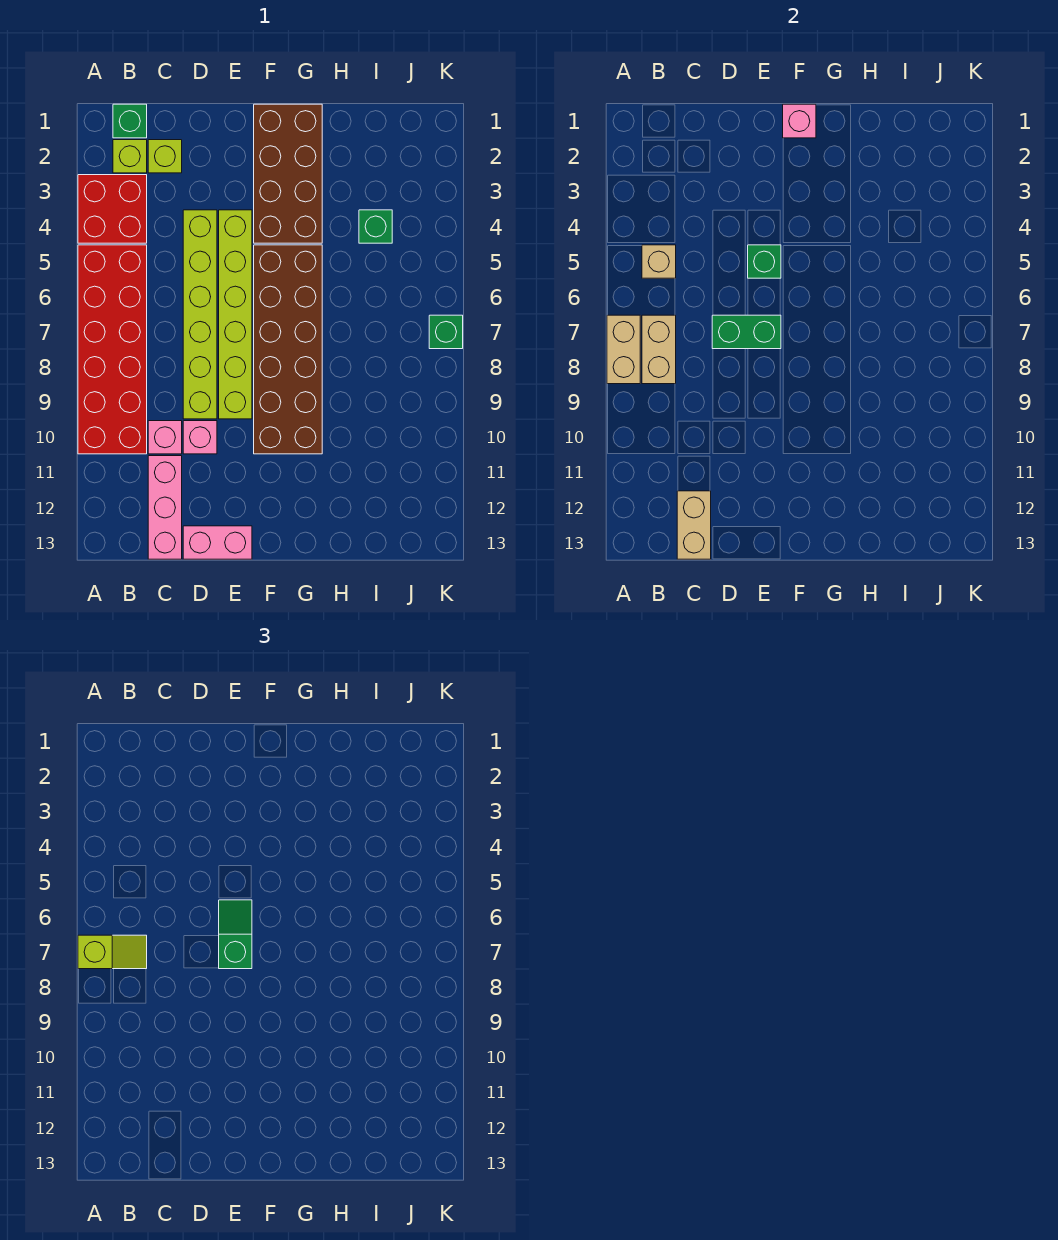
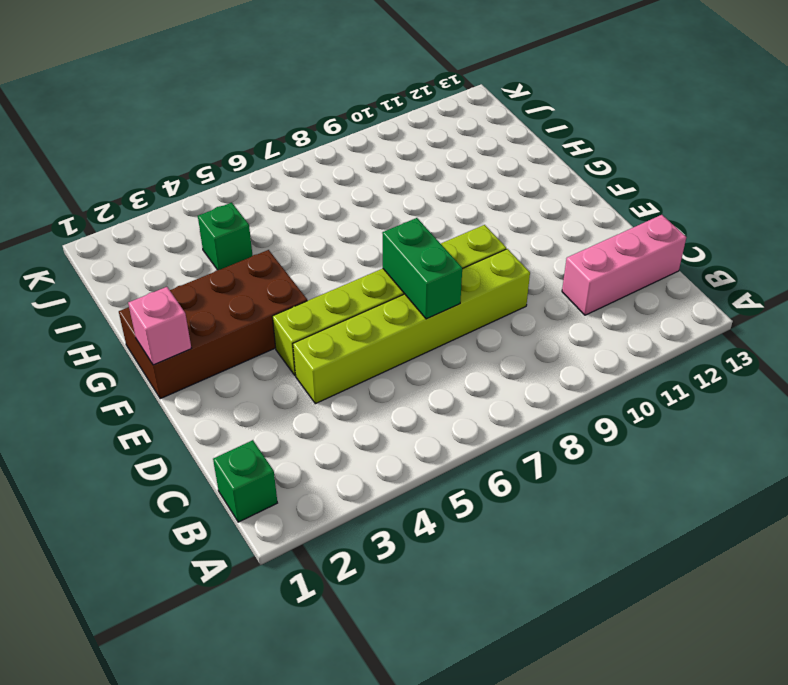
none -> red brick A3:B4 level 1
none -> red brick A5:B10 level 1
none -> lime brick B2 level 1

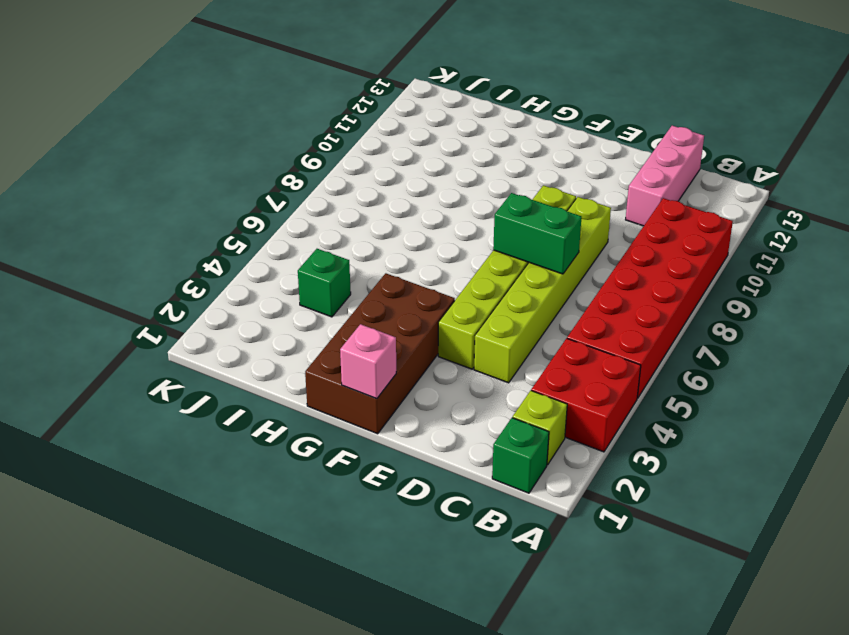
none -> lime brick C2 level 1
none -> pink brick C10 level 1
none -> pink brick D10 level 1

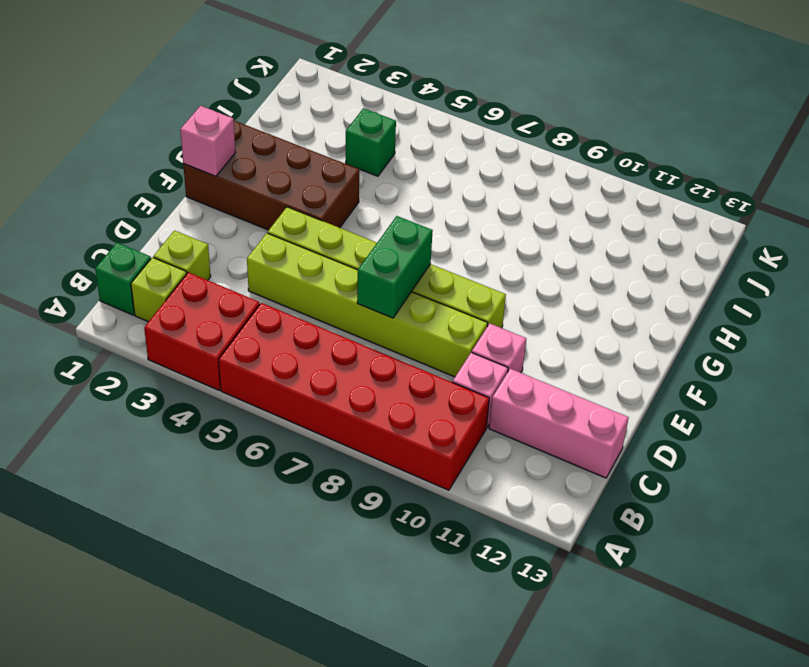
none -> pink brick D13:E13 level 1
none -> brown brick F5:G10 level 1
none -> green brick K7 level 1

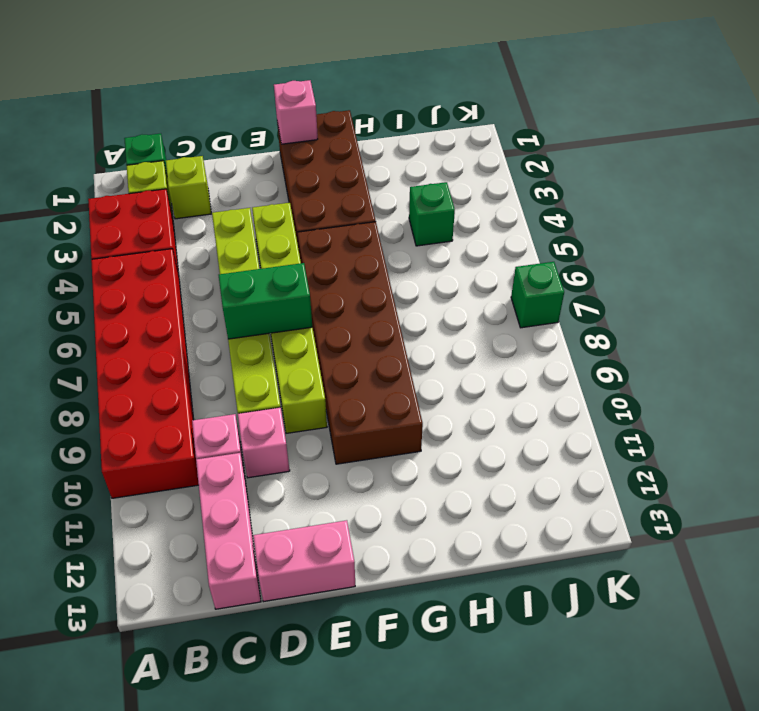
none -> tan brick A7:A8 level 2
none -> tan brick B5 level 2
none -> tan brick B7:B8 level 2

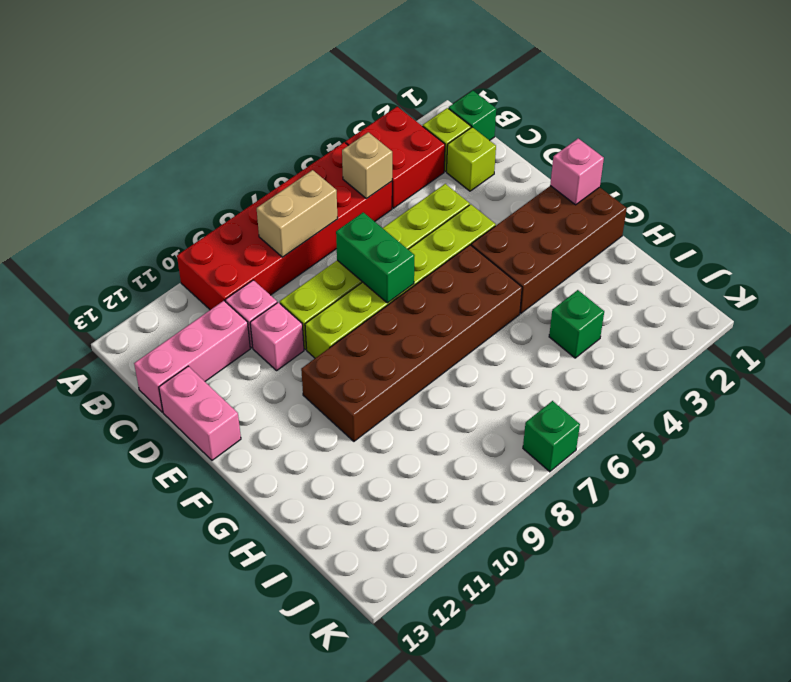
none -> tan brick A7:A8 level 2
none -> tan brick C12:C13 level 2
none -> green brick E5 level 2

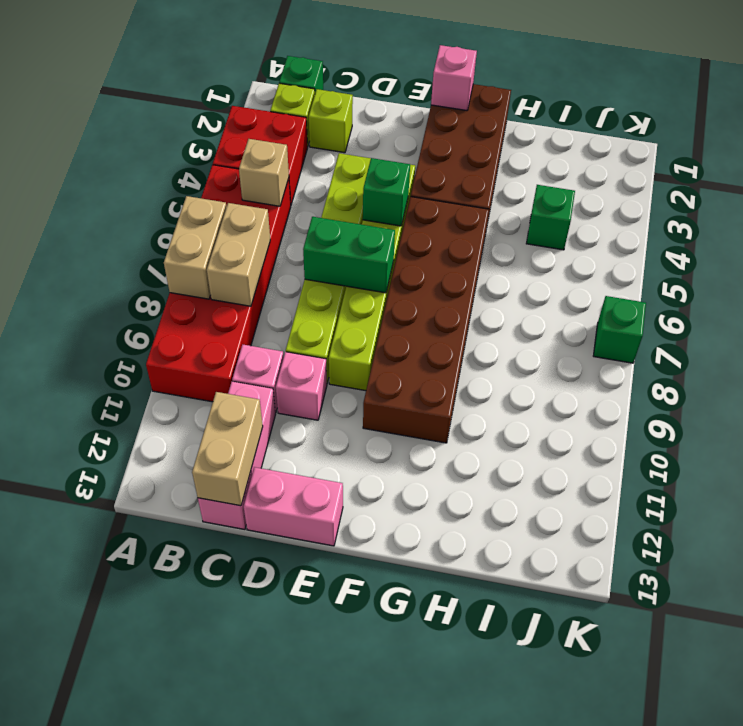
none -> lime slope A7:B7 level 3 top A
none -> green slope E6:E7 level 3 top 7

